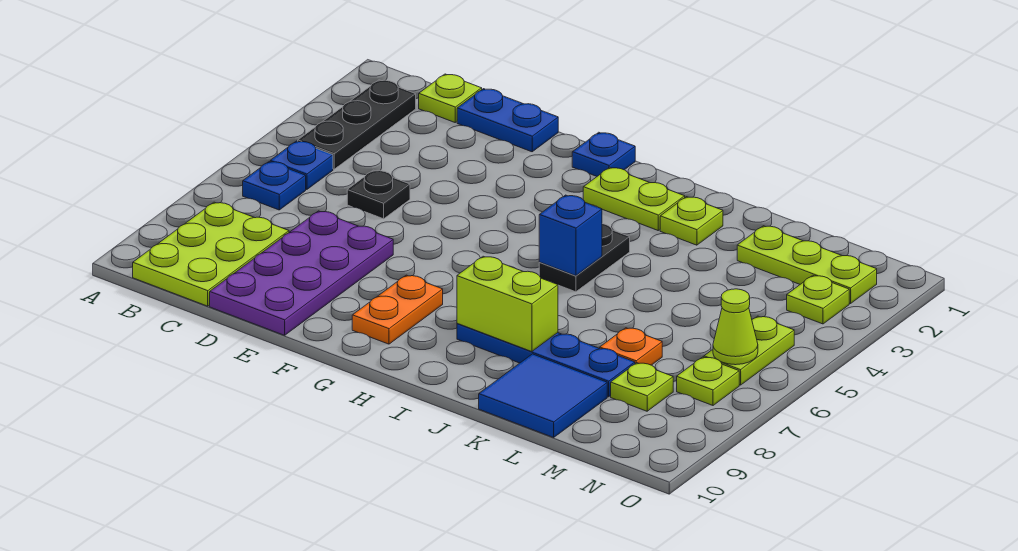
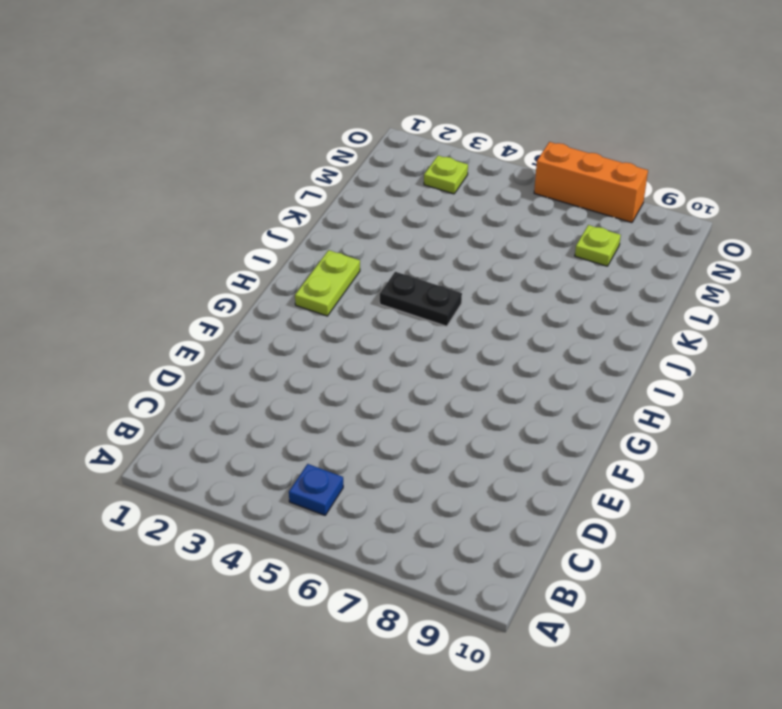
orange brick O6:O8 level 1 -> none
none -> black plate B2:B4 level 1
none -> blue plate B6 level 1
none -> lime plate B8:C10 level 1

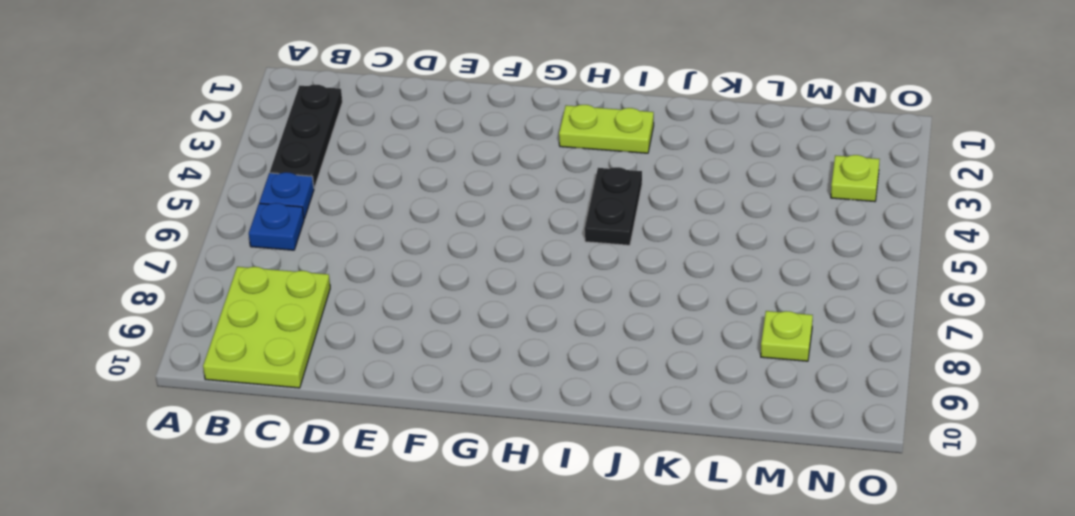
none -> lime plate C1 level 1
none -> blue plate D1:E1 level 1
none -> black plate D5 level 1

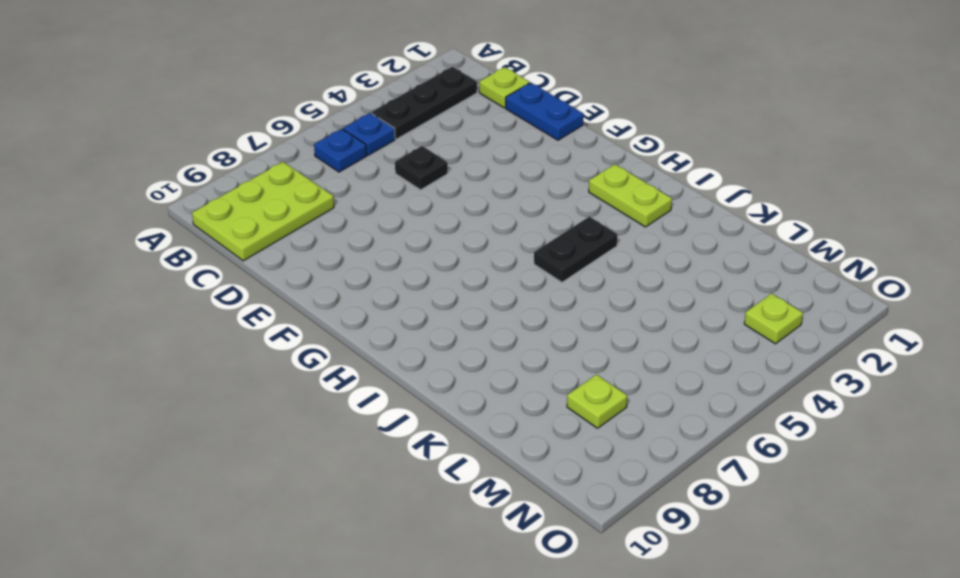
none -> purple plate D7:E10 level 1
none -> blue plate G1 level 1
none -> orange plate G8:G9 level 1

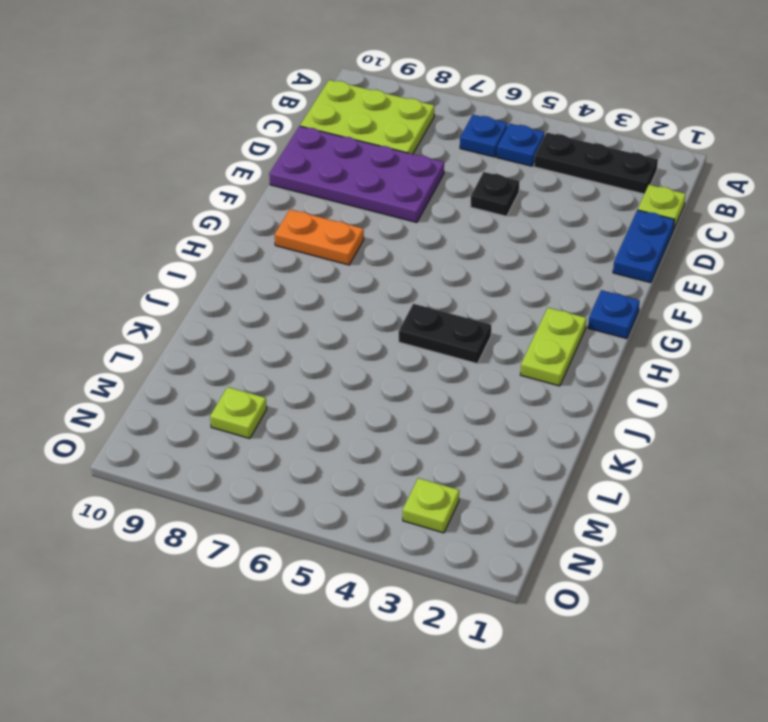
none -> blue plate I8:L8 level 1
none -> lime plate J2 level 1
none -> blue tile K9:L10 level 1

